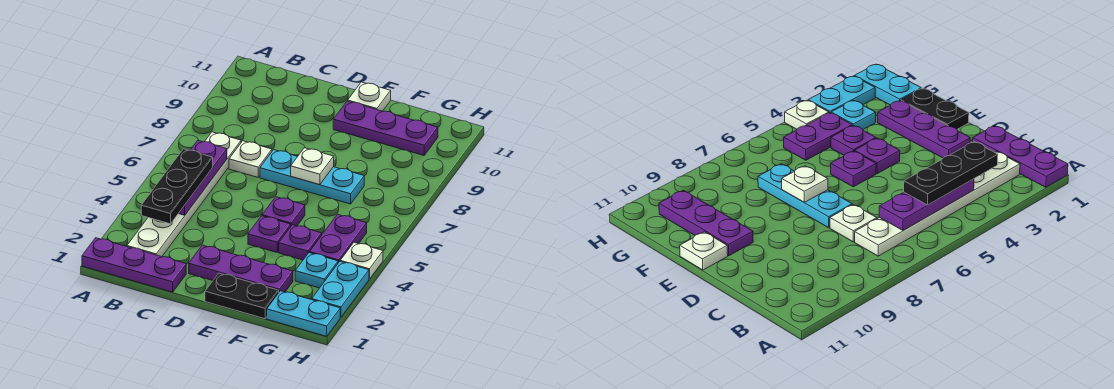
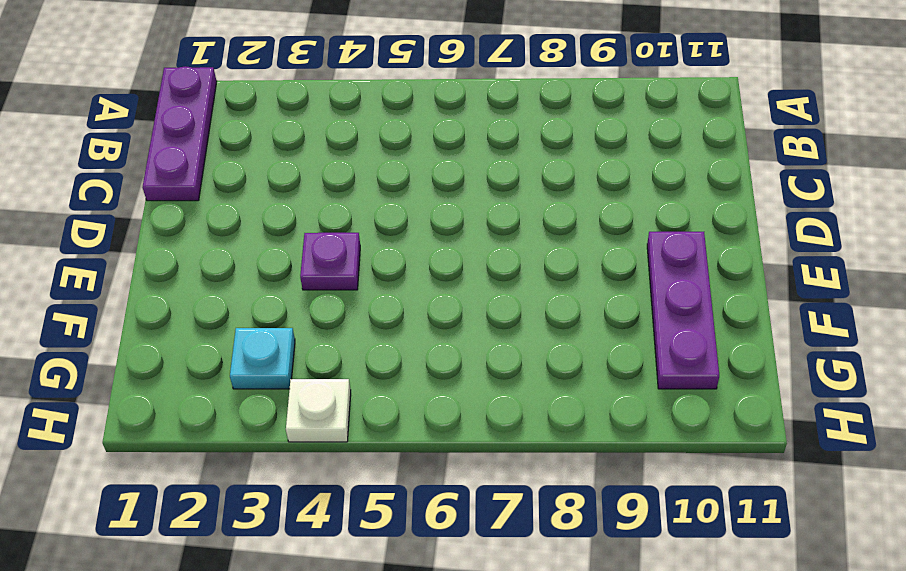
none -> white plate B2:B7 level 1
none -> white plate C7 level 1
none -> purple plate D2:F2 level 1

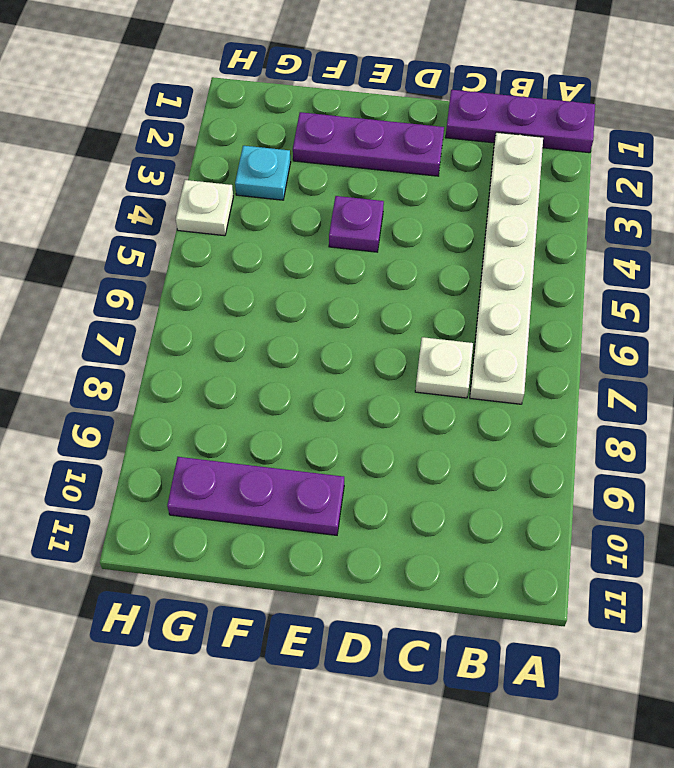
none -> cyan plate D7:F7 level 1
none -> black plate E1:F1 level 1
none -> purple plate E5 level 1

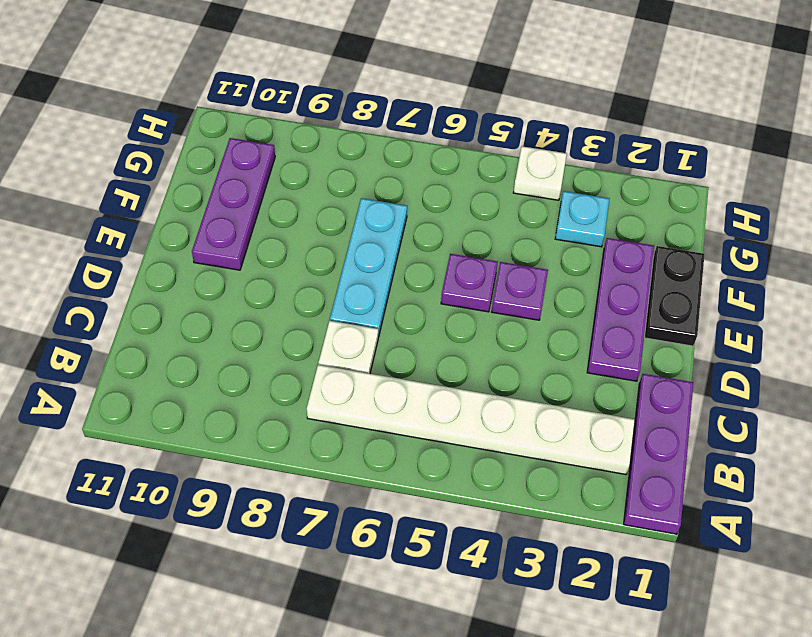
none -> white plate E11 level 1
none -> purple plate F4 level 1
none -> cyan plate G1:H1 level 1

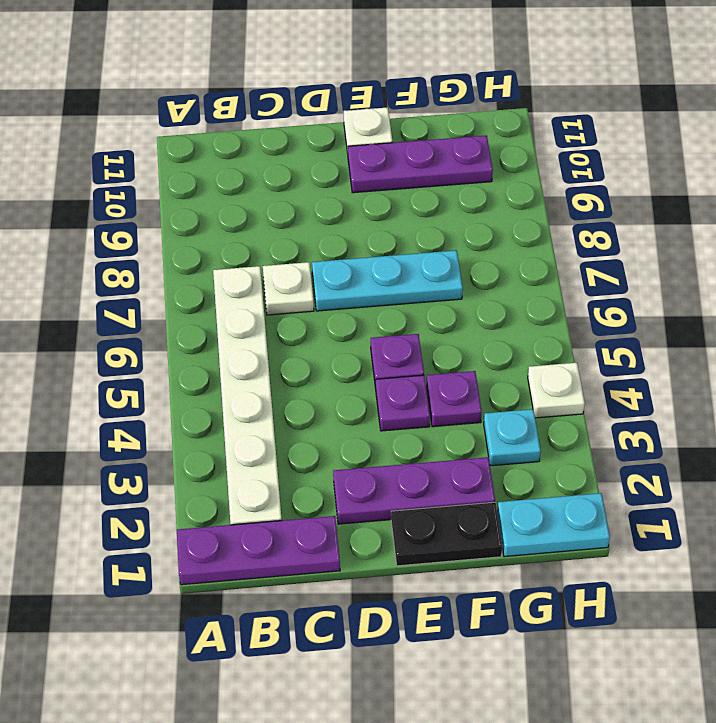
none -> purple plate G4:G5 level 1
none -> cyan plate H2:H3 level 1
none -> purple plate B4:B6 level 2

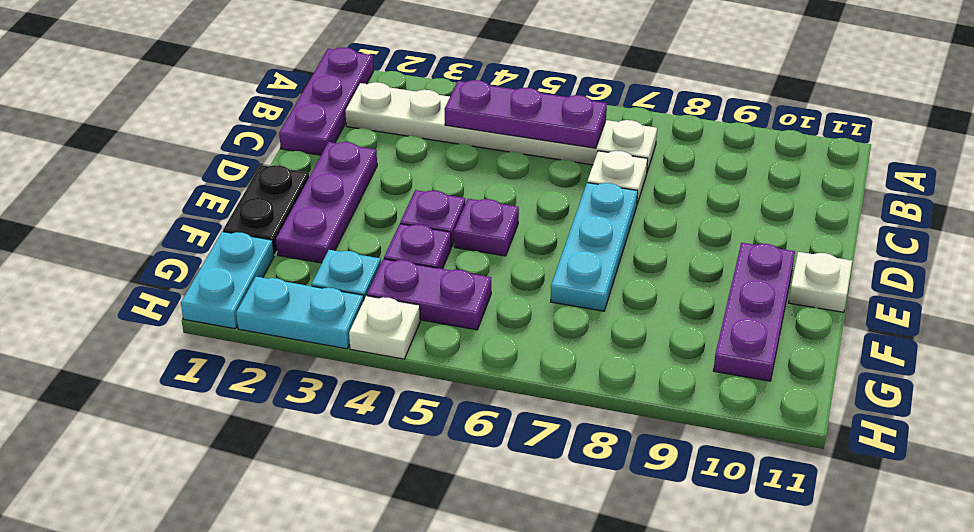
none -> white plate E7 level 2
none -> black plate B3:B5 level 3

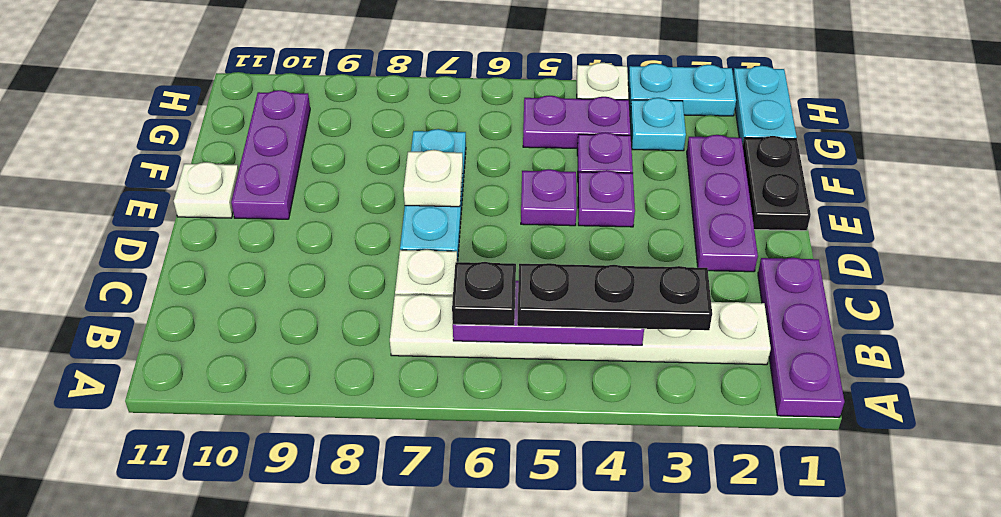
black plate B6 level 3 -> none

